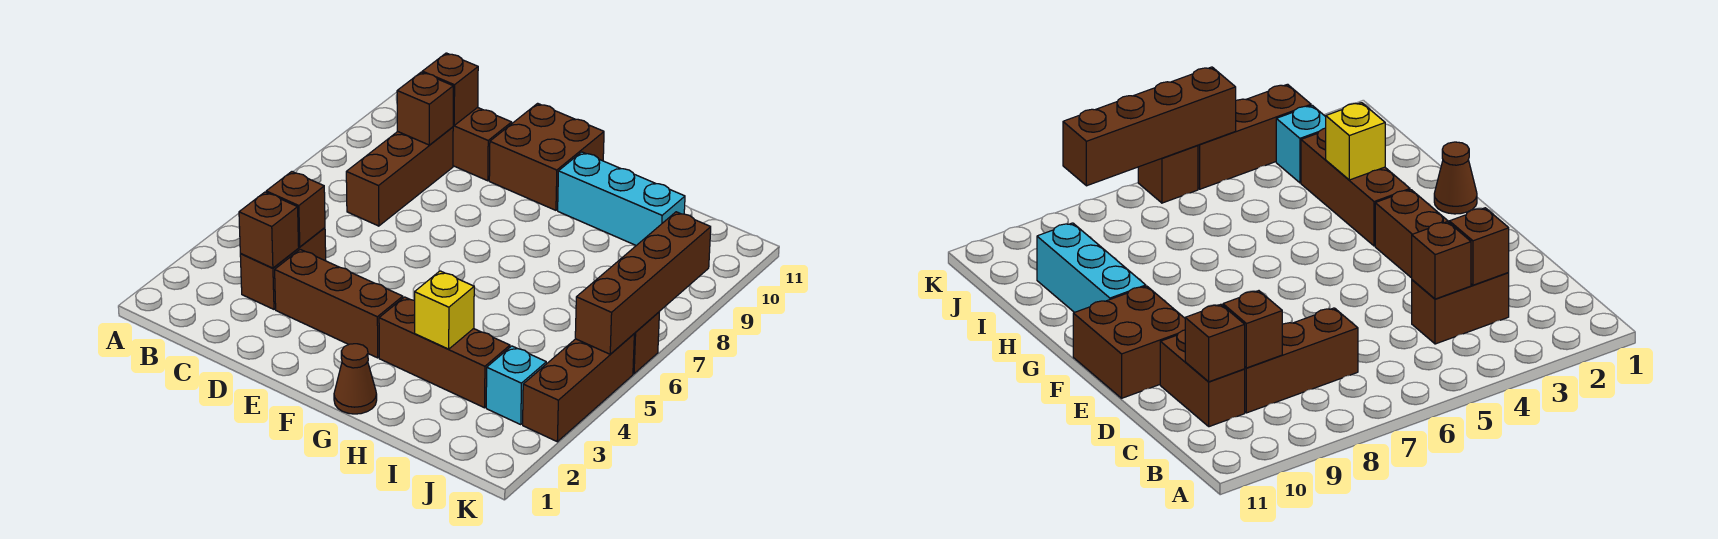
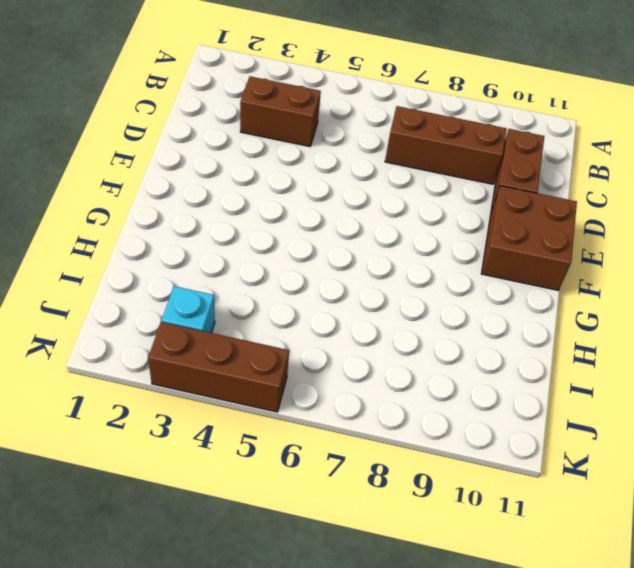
none -> brown brick D3:F3 level 1
none -> brown cone G1 level 1
none -> brown brick G3:I3 level 1

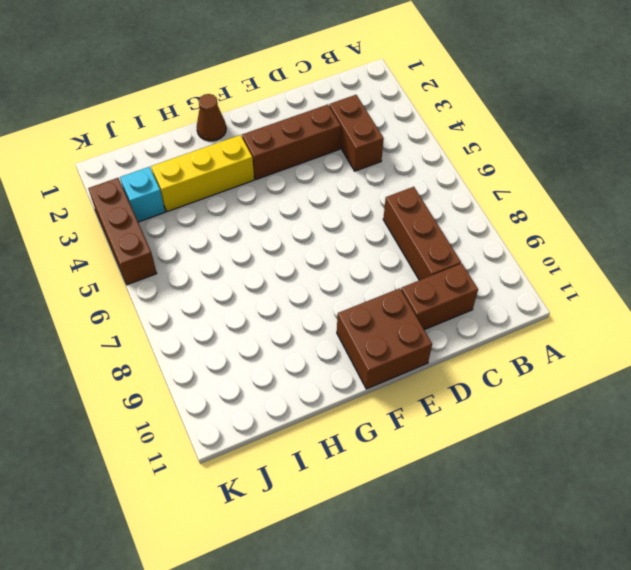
yellow brick G3:I3 level 1 -> brown brick G3:I3 level 1
none -> cyan brick G10:I10 level 1
none -> brown brick K6 level 1
none -> brown brick C3 level 2

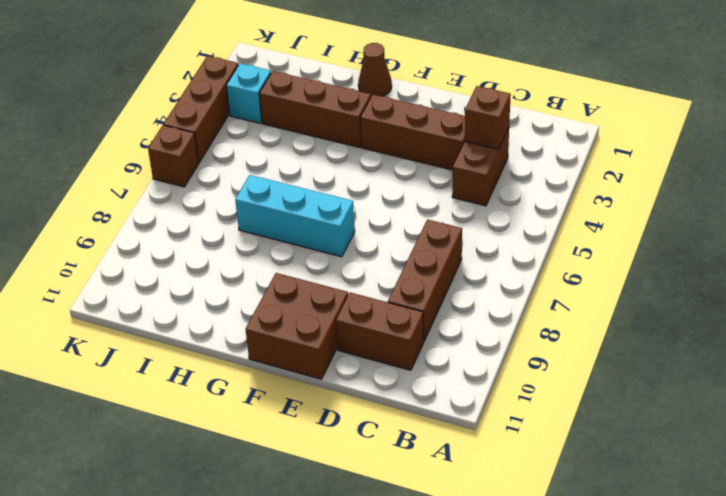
cyan brick F7:H7 level 1 -> cyan brick G10:I10 level 1
none -> brown brick C4 level 2
none -> brown brick C9 level 2
none -> brown brick C10 level 2

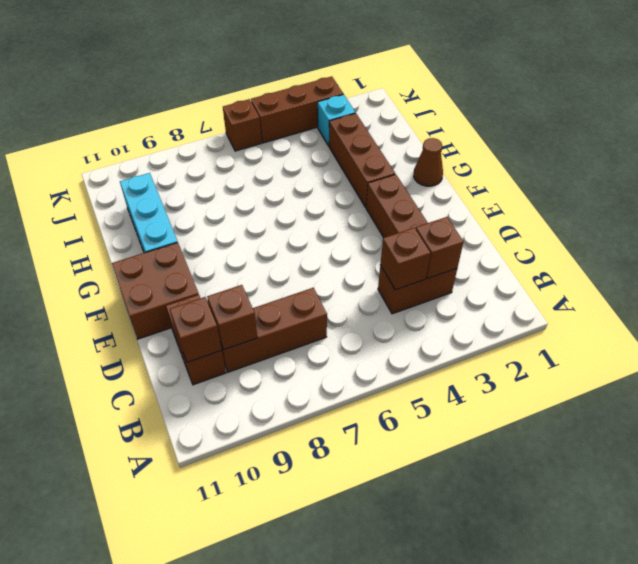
none -> yellow brick H3 level 2
none -> brown brick K5:K8 level 2

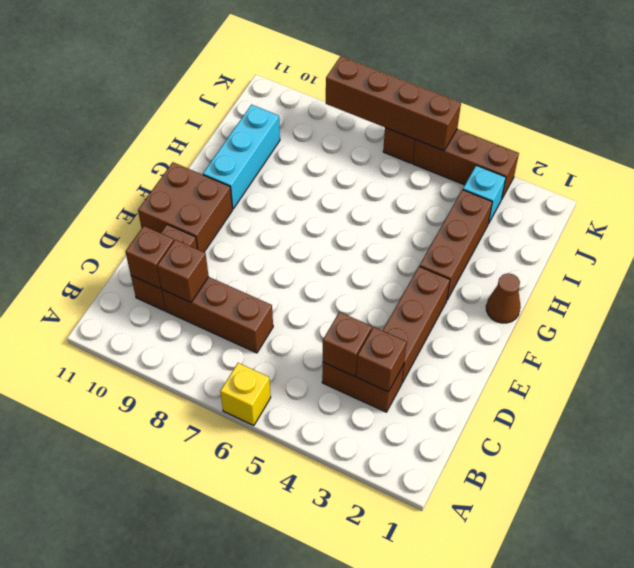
yellow brick A6 level 1 -> yellow brick H3 level 2

